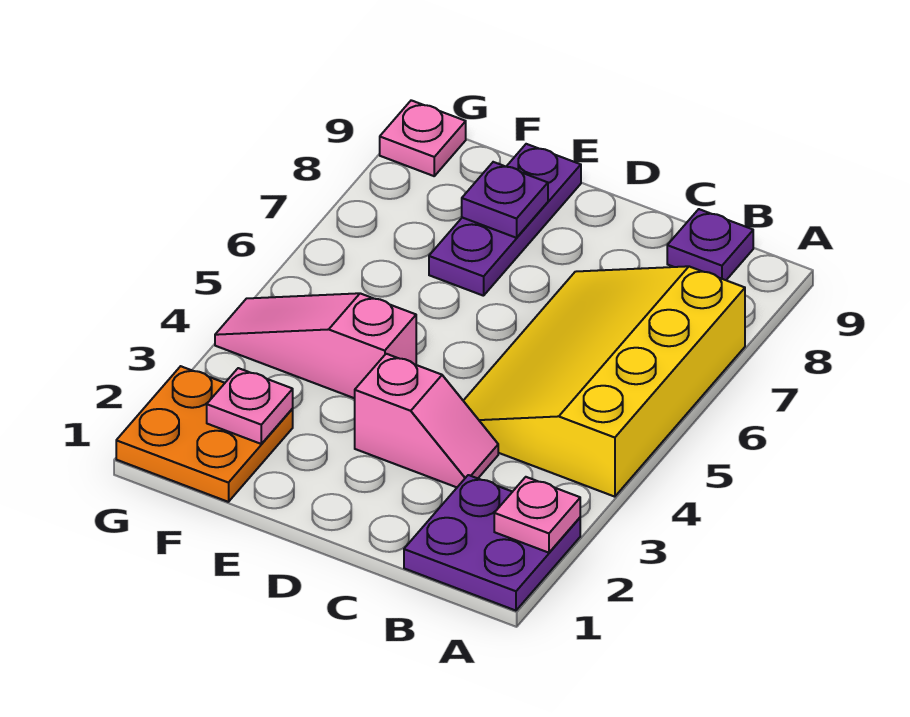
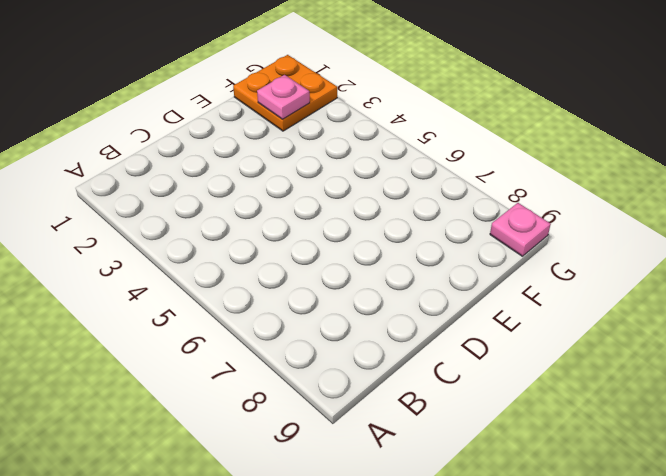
none -> purple plate A1:B2 level 1
none -> yellow slope A4:C7 level 1 top A

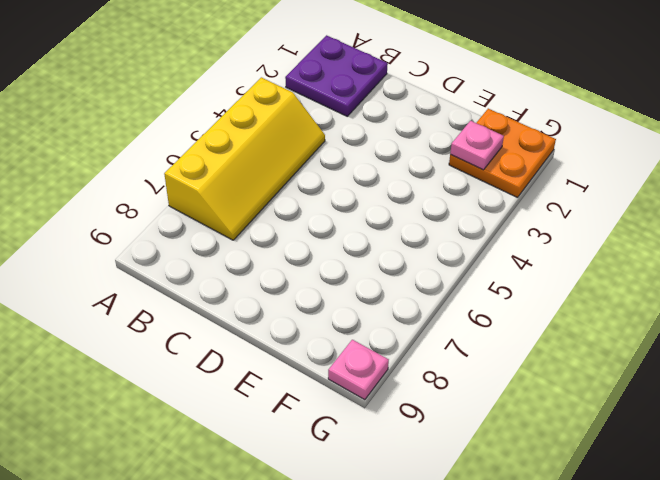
yellow slope A4:B7 level 1 top A -> yellow slope A4:C7 level 1 top A
none -> purple plate B9 level 1
none -> pink slope C3:D3 level 1 top D

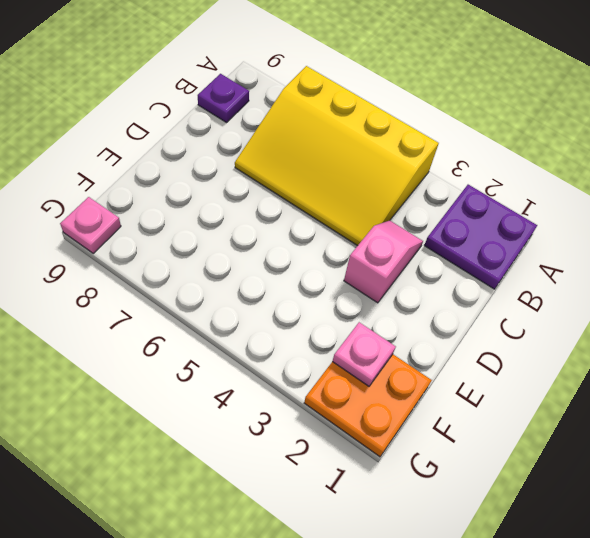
none -> pink slope E4:G4 level 1 top E
none -> purple plate E7:E9 level 1

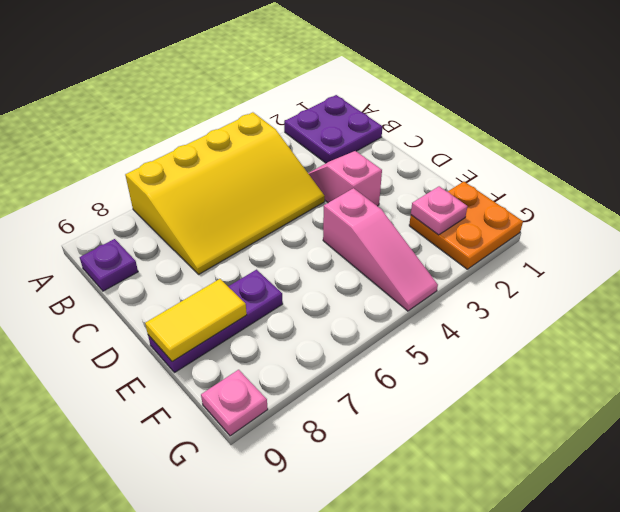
yellow tile E8:E9 level 2 -> purple plate E8 level 2
none -> pink plate A2 level 2

